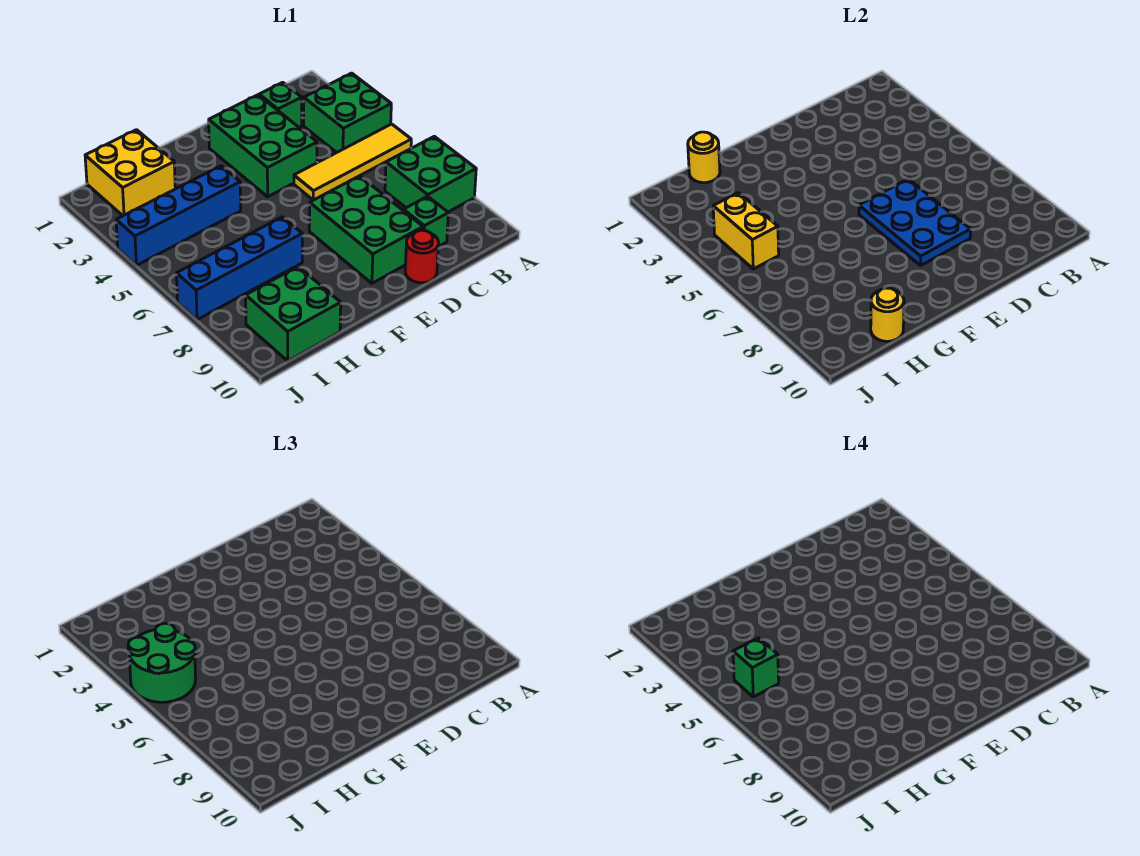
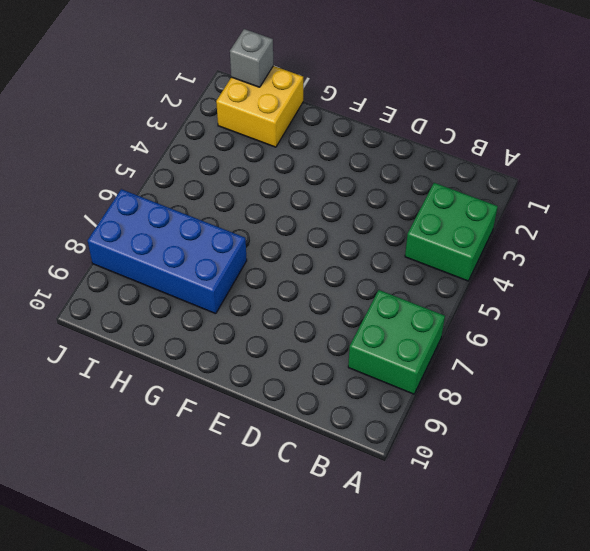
blue brick G7:J8 level 1 -> blue brick G7:J7 level 1
grey brick I1 level 2 -> none
none -> yellow tile A5:D5 level 1
none -> green brick C2 level 1
none -> green brick C9 level 1

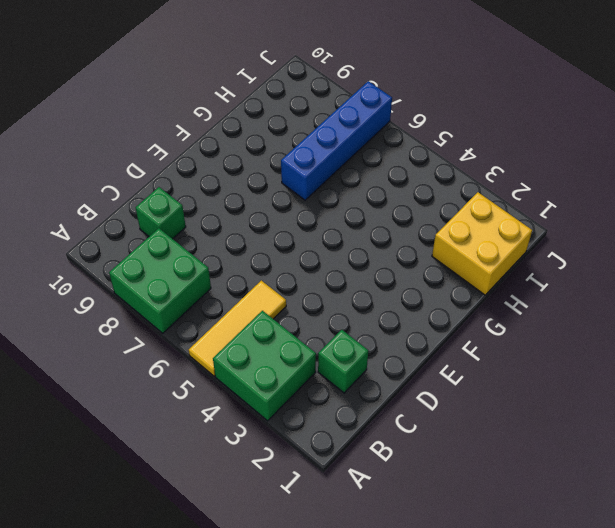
yellow tile A5:C5 level 1 -> yellow tile A5:D5 level 1
none -> green brick D2:E4 level 1
none -> green brick D7:E9 level 1
none -> red round brick D10 level 1

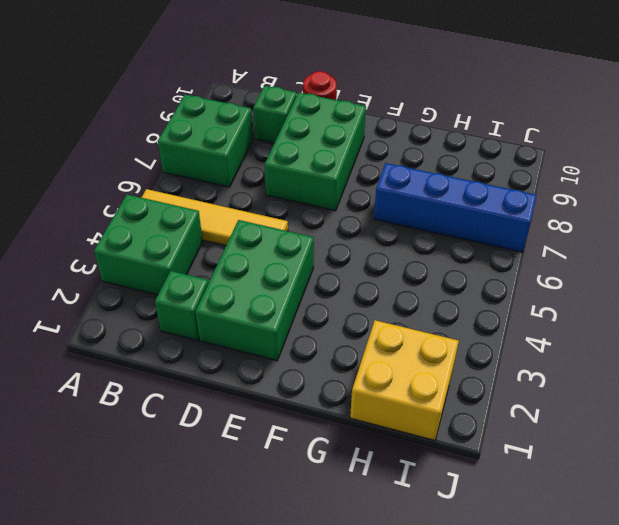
none -> blue brick G4:J4 level 1
none -> green brick H9:I10 level 1
none -> blue plate D6:E8 level 2

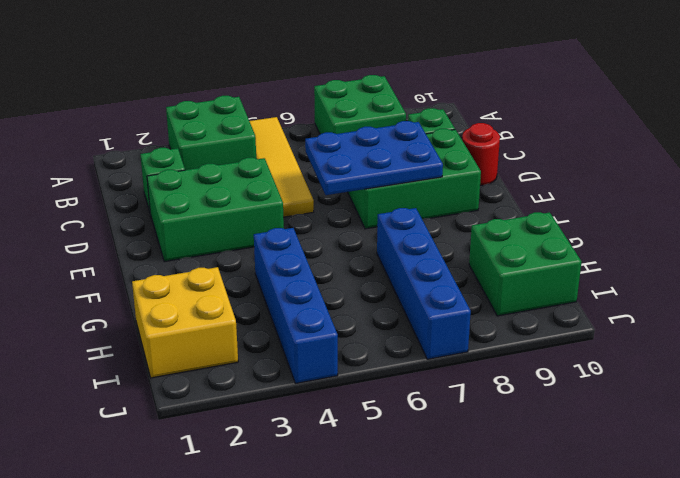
none -> yellow round brick H1 level 2
none -> yellow round brick H10 level 2
none -> yellow brick I4:I5 level 2

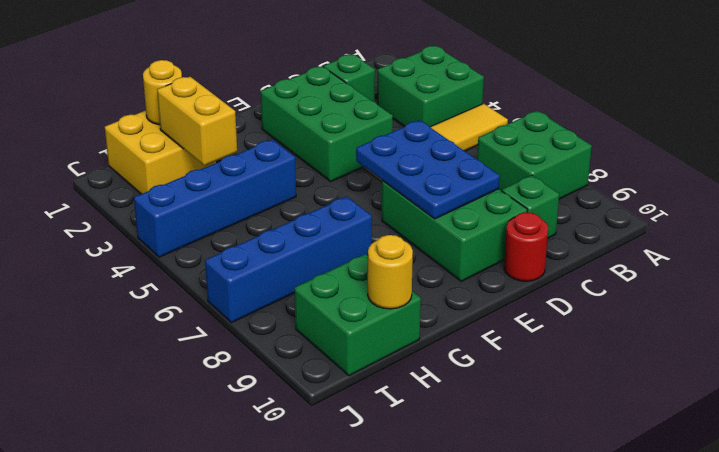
yellow brick H2:H3 level 2 -> yellow brick I4:I5 level 2
none -> green round brick I4:J5 level 3
none -> green brick I5 level 4

